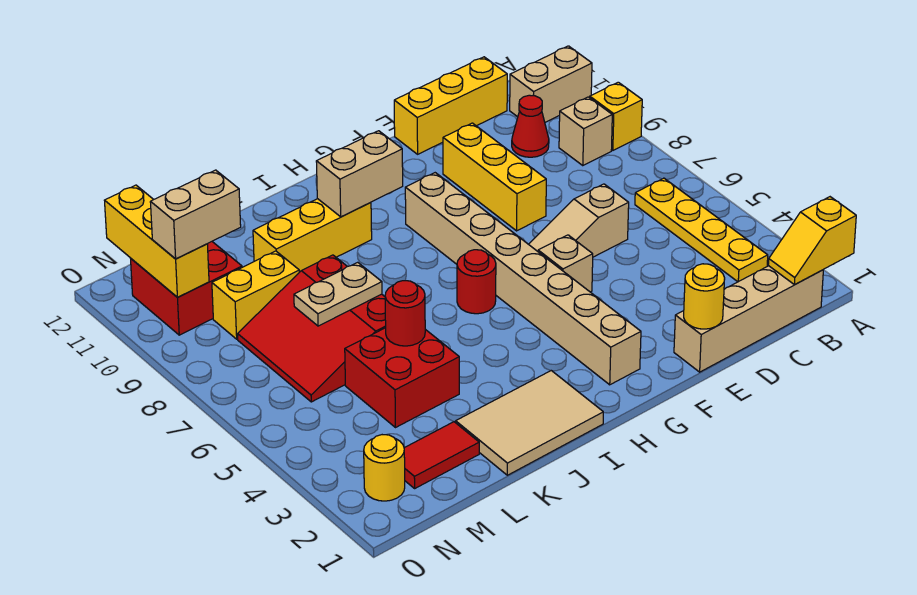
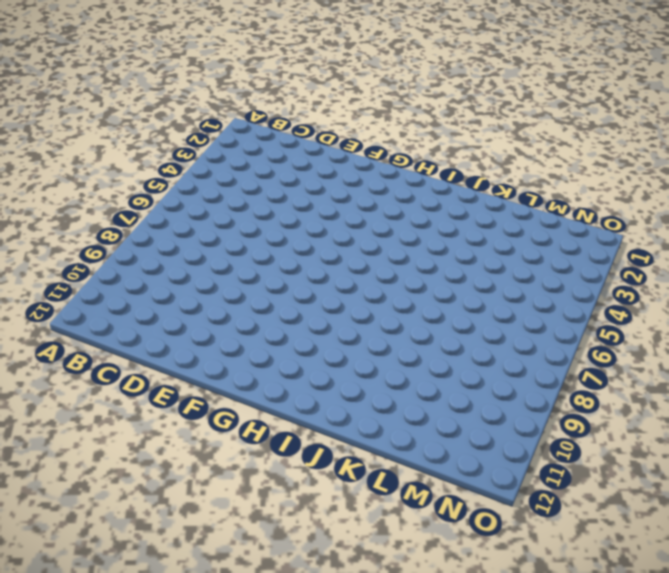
none -> yellow brick A9 level 1
none -> tan brick A11:B11 level 1
none -> tan brick B1:E1 level 1

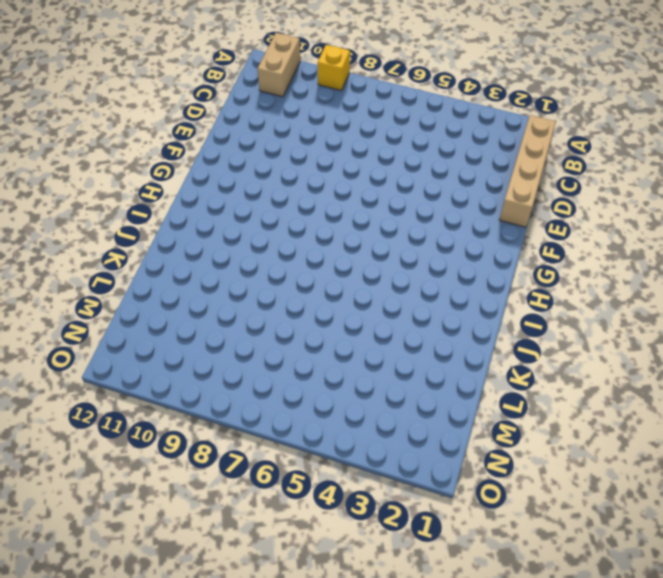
none -> yellow plate B3:B6 level 1
none -> tan brick B9 level 1
none -> red cone C10 level 1

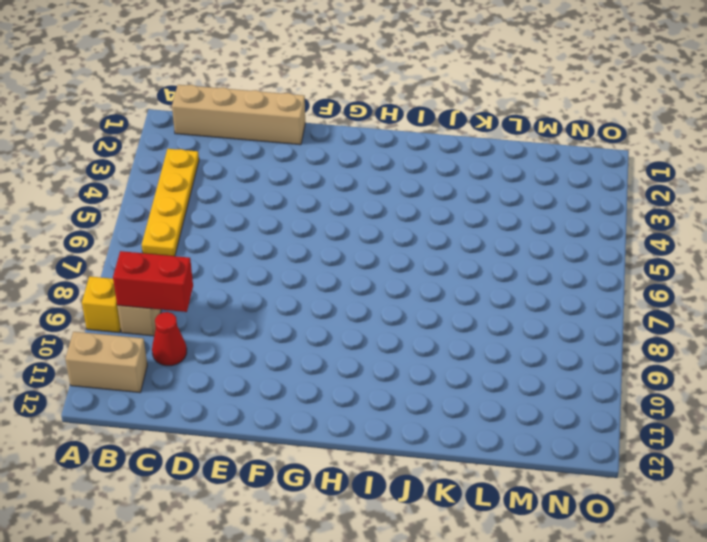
red brick B9:C9 level 2 -> none
none -> yellow brick C12:E12 level 1
none -> tan slope D6:F6 level 1 top D
none -> yellow brick E8:E10 level 1

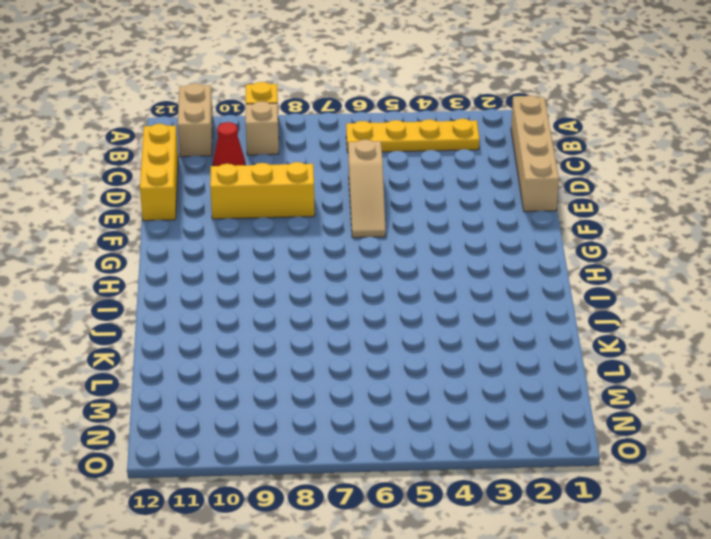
none -> tan brick F5 level 1
none -> tan brick G2:G9 level 1
none -> red round brick H6 level 1

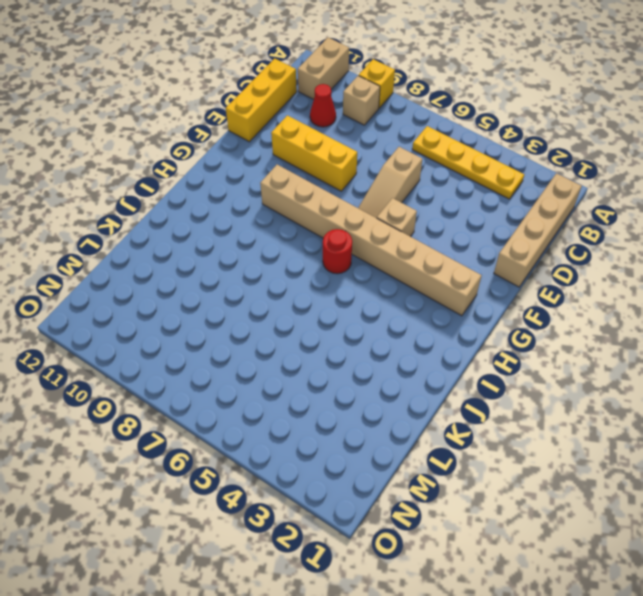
none -> tan tile I1:K2 level 1
none -> yellow brick I10:K10 level 1
none -> red brick K4:L5 level 1

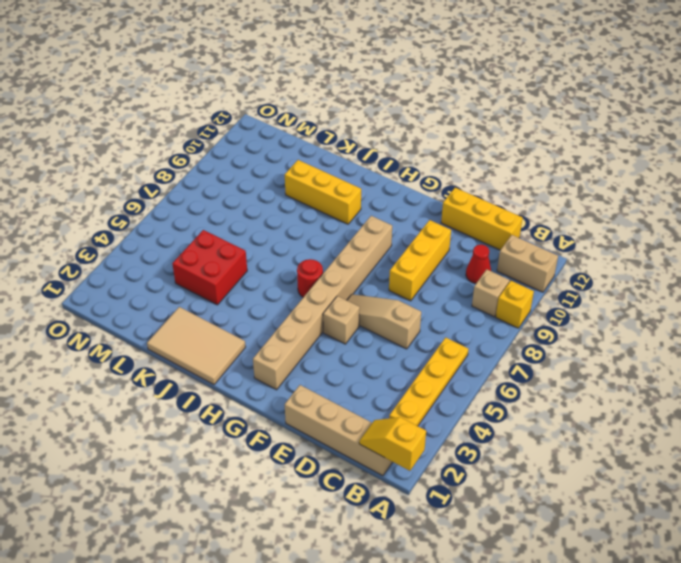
none -> red slope K6:M8 level 1 top K
none -> red tile L2:M2 level 1
none -> yellow brick L9:M9 level 1

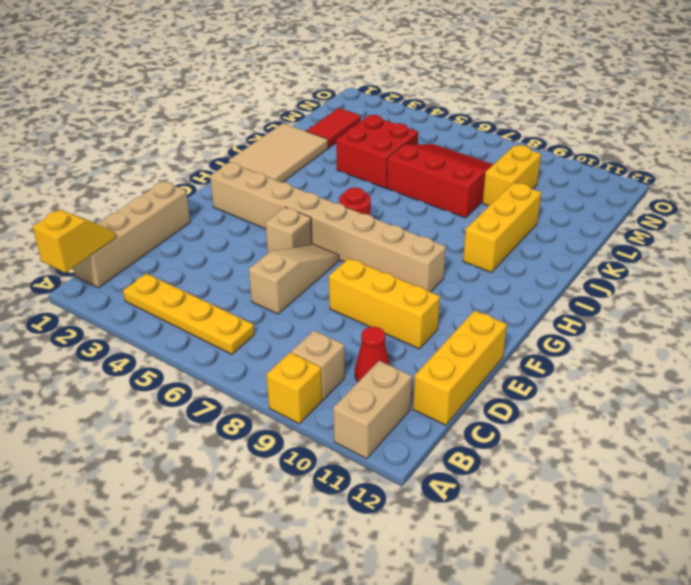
none -> red brick M10:N11 level 1
none -> yellow round brick N2 level 1
none -> yellow round brick E1 level 2

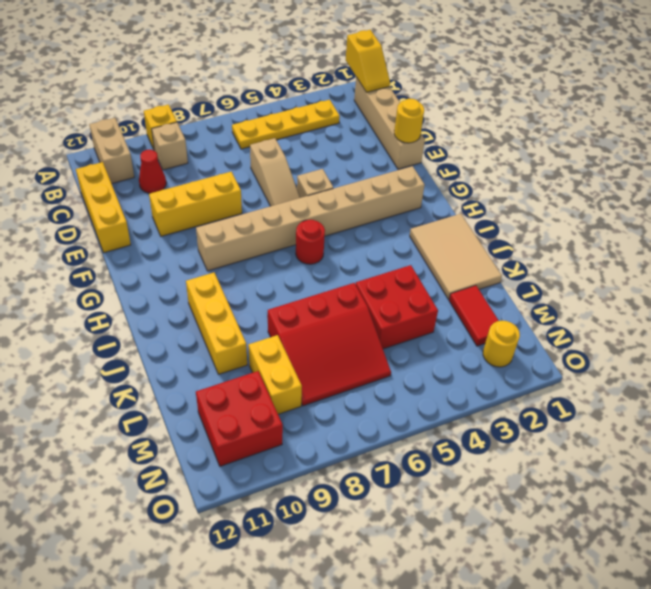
none -> tan brick H10:I10 level 2
none -> red round brick K5 level 2
none -> tan plate K7:L7 level 2

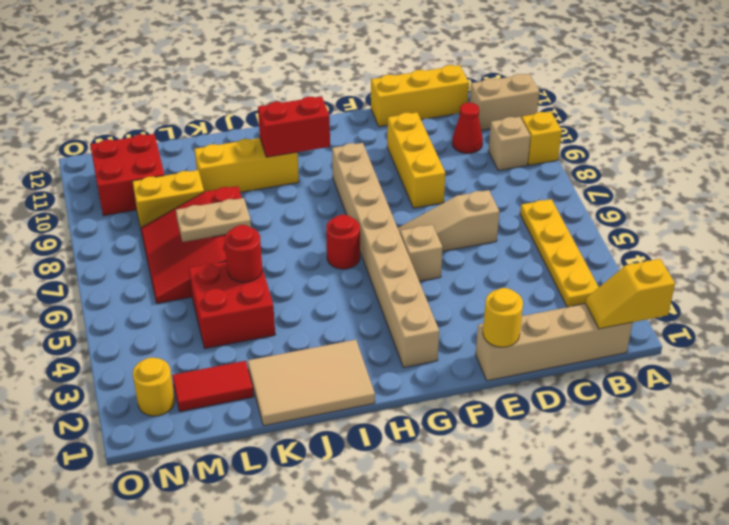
red brick H10:I10 level 2 -> tan brick H10:I10 level 2
none -> yellow brick N10:N12 level 2
none -> tan brick M10:N10 level 3

